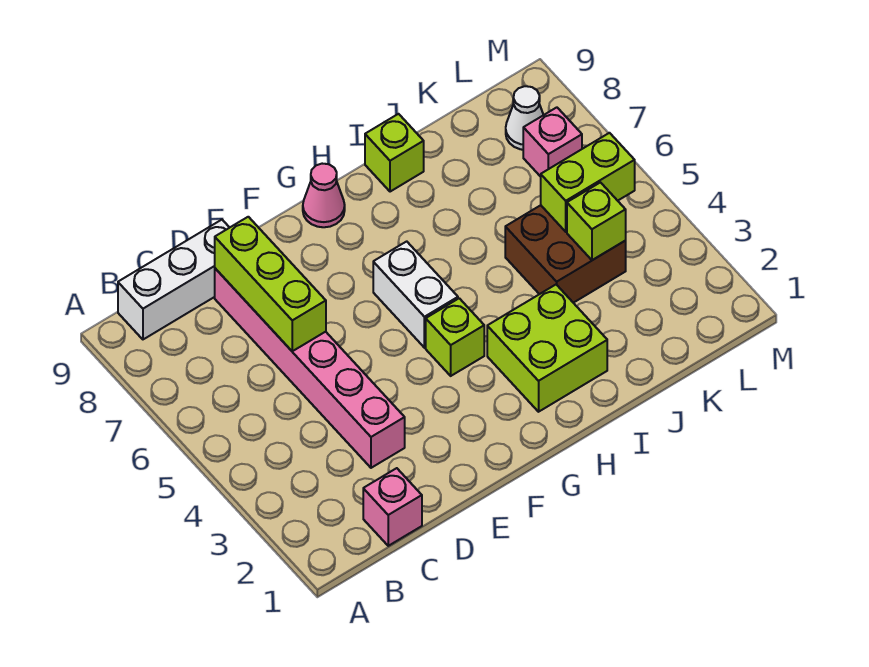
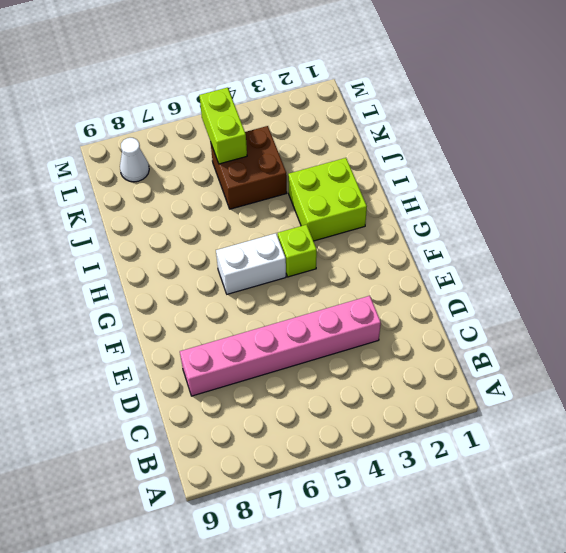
none -> white brick B9:D9 level 1
none -> pink brick C1 level 1
none -> pink cone G9 level 1

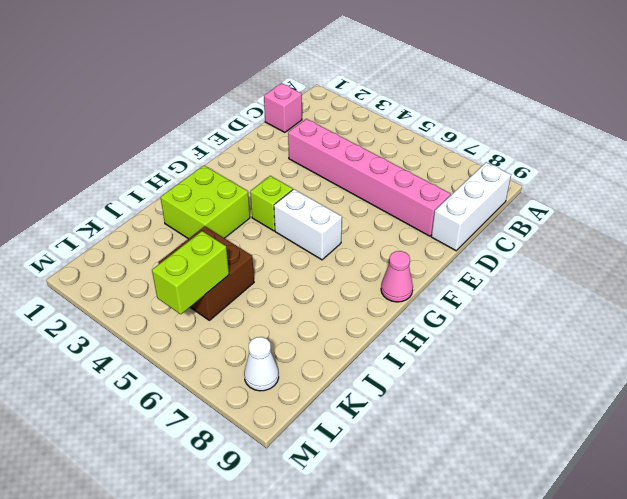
none -> lime brick I9 level 1
none -> pink brick L7 level 1
none -> lime brick D6:D8 level 2

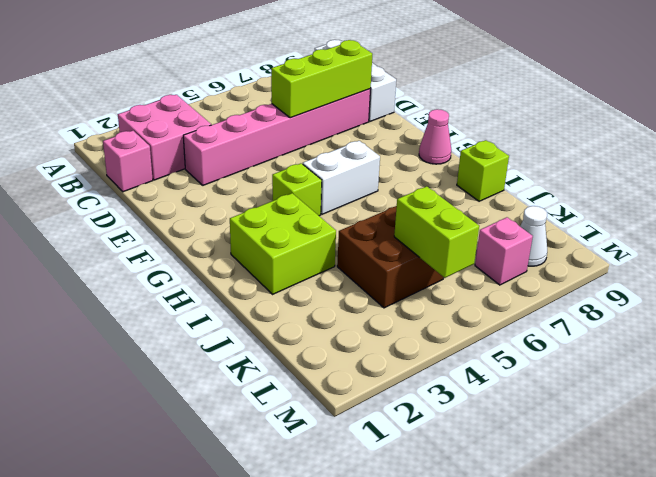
pink brick B2:C3 level 1 -> none
none -> lime brick K4 level 2

